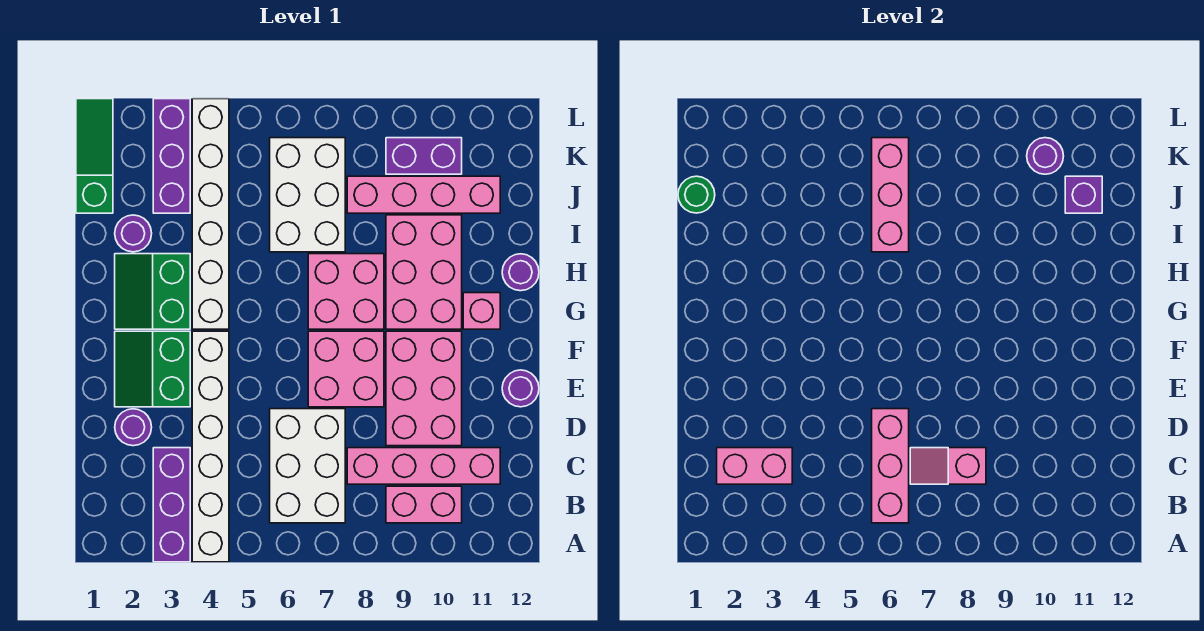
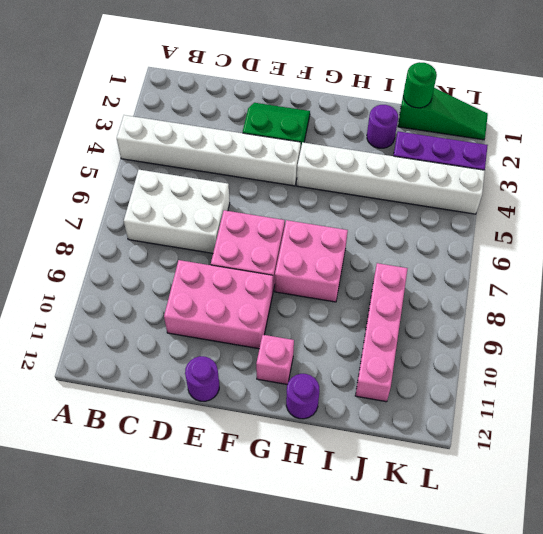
none -> purple brick A3:C3 level 1
none -> pink brick B9:B10 level 1
none -> pink brick C8:C11 level 1

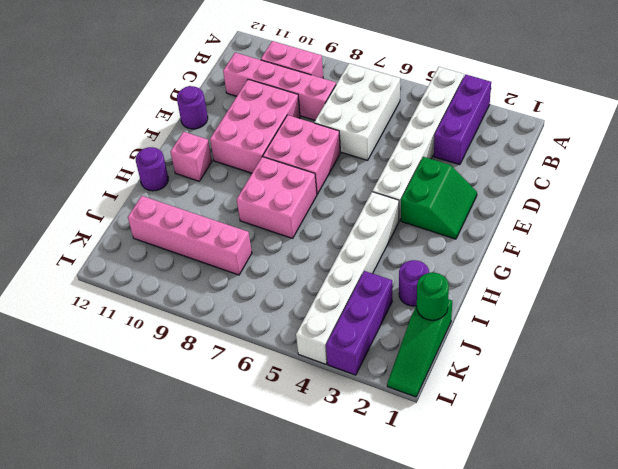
none -> purple round brick D2 level 1
none -> green slope G2:H3 level 1 top 3
none -> pink brick G9:I10 level 1

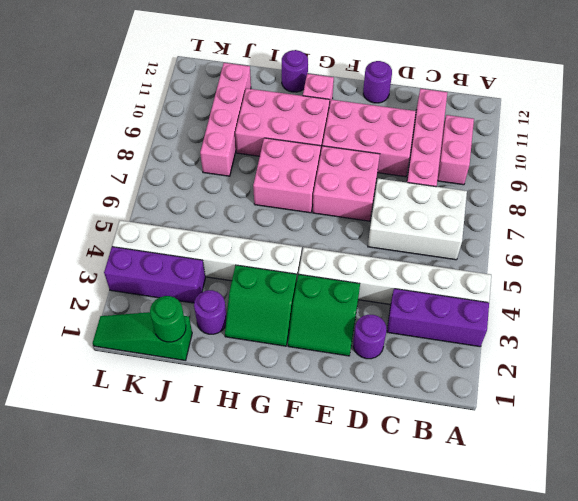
none -> white brick I6:K7 level 1
none -> purple brick K9:K10 level 1
none -> pink brick B6:D6 level 2

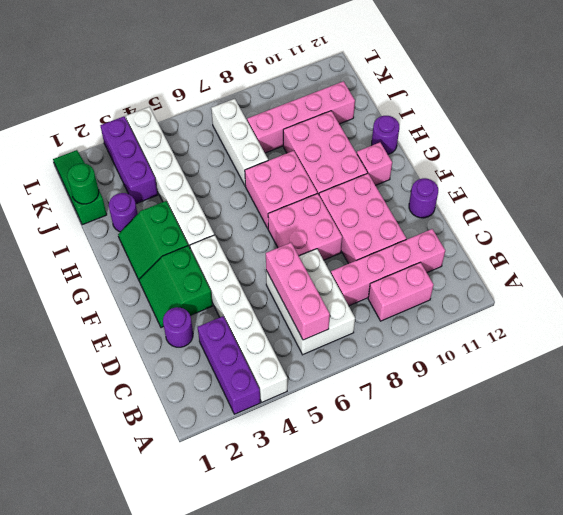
white brick I7:K7 level 1 -> white brick I6:K7 level 1
none -> purple brick K9:K10 level 1
none -> pink brick C2:C3 level 2
none -> pink slope C7:C8 level 2 top 8

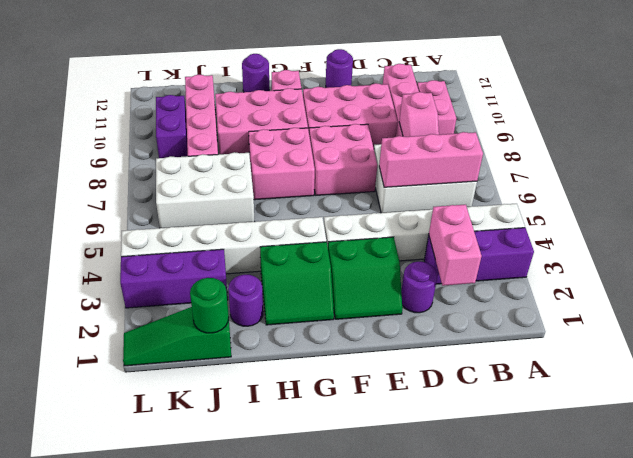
none -> pink brick I6:K6 level 2
none -> purple brick J11 level 2
none -> purple round brick K10 level 2

